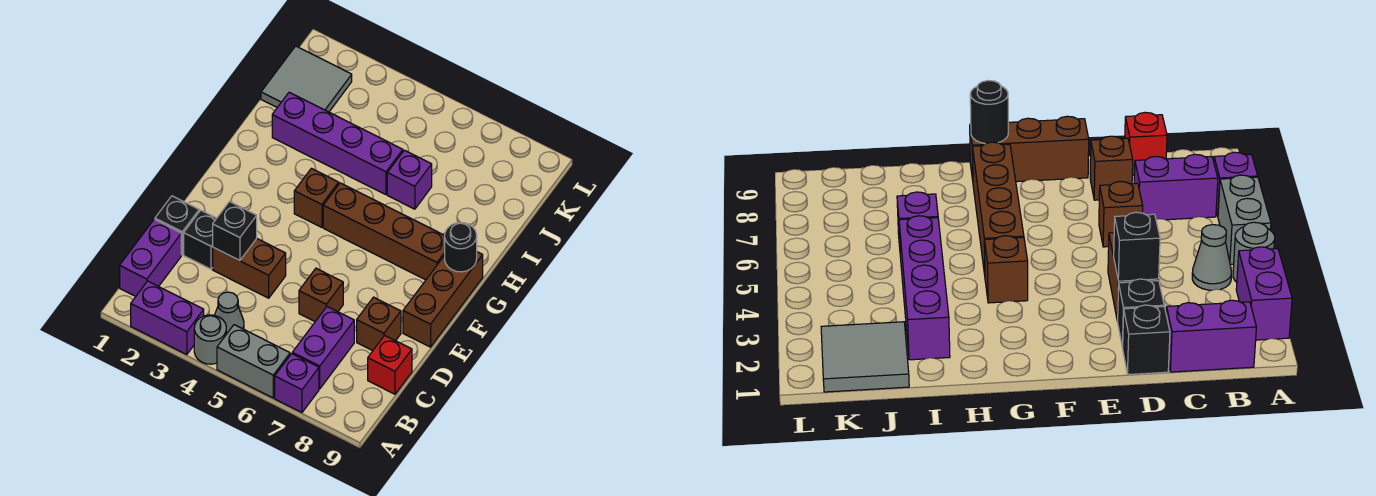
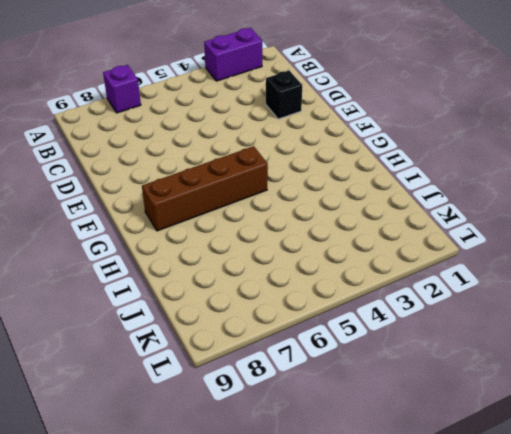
none -> grey round brick A4 level 1
none -> grey brick A5:A6 level 1
none -> purple brick B1:C1 level 1

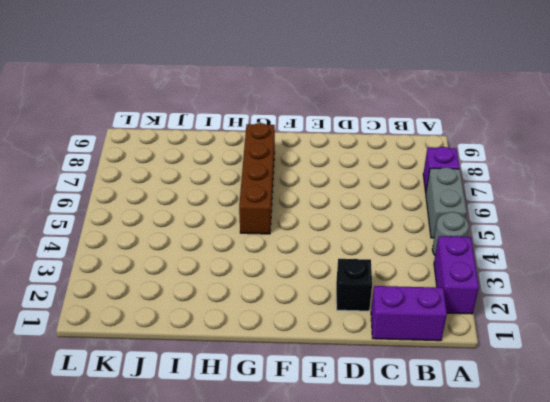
none -> grey cone B4 level 1
none -> purple brick B7:C7 level 1
none -> red brick C9 level 1

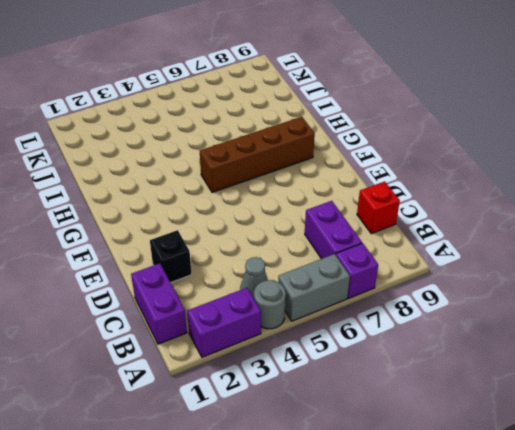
none -> black brick D1 level 1
none -> brown brick D3:D4 level 1
none -> brown brick D6 level 1

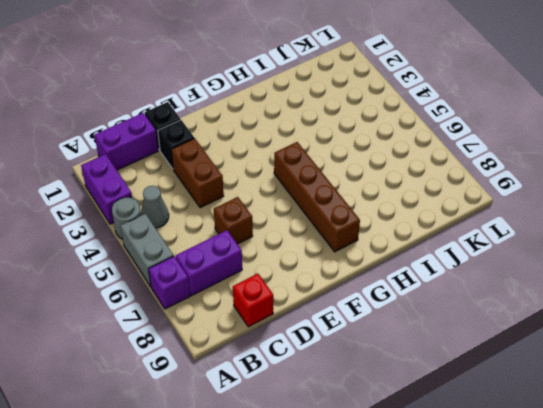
none -> brown brick D8 level 1
none -> brown brick E9:G9 level 1
none -> brown brick G4 level 1

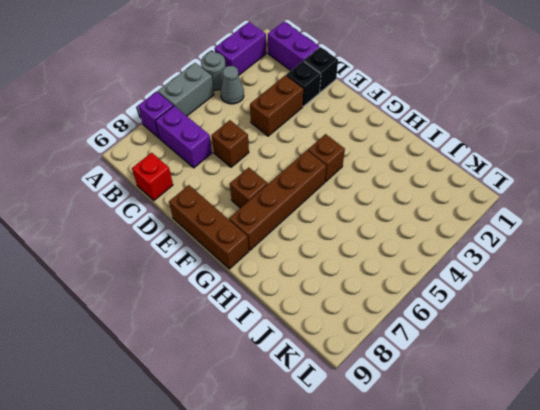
brown brick F7 level 1 -> brown brick D8 level 1
none -> purple brick I2:I5 level 1
none -> purple brick I6 level 1
none -> grey tile J1:K2 level 1

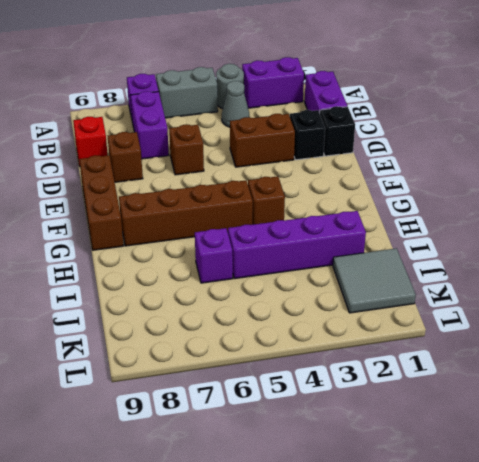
none -> black brick D3 level 2
none -> black round brick G9 level 2

